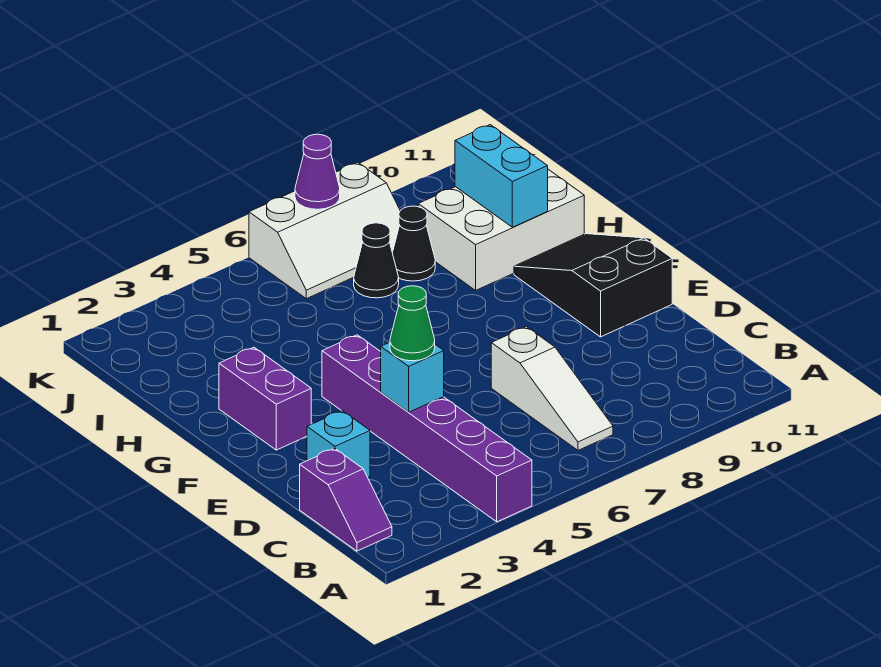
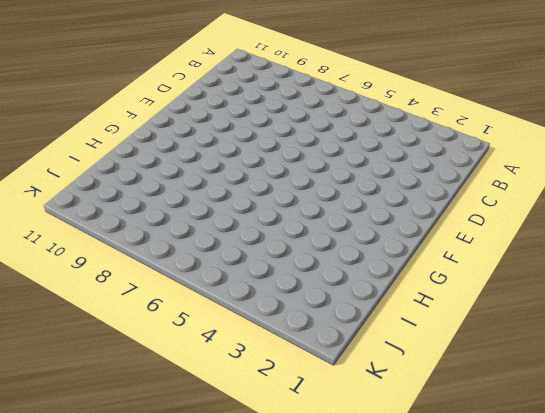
none -> purple brick A4:F4 level 1
none -> purple slope B1:C1 level 1 top C
none -> white slope B7:D7 level 1 top D

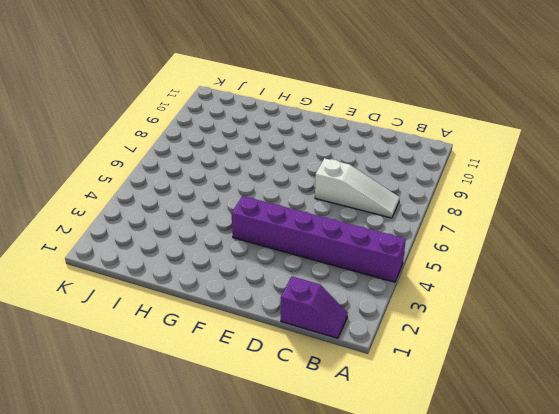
none -> cyan brick D2 level 1
none -> black slope E10:G11 level 1 top E
none -> purple brick F2:G2 level 1

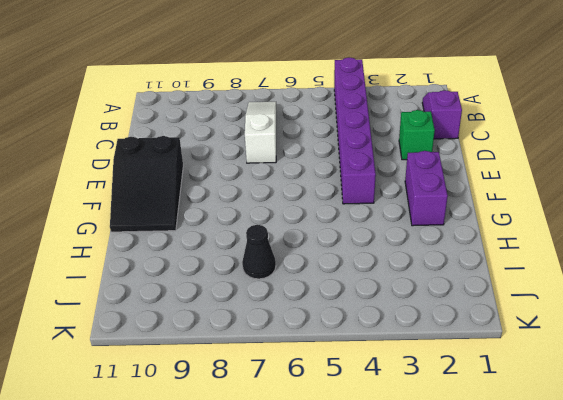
green brick D2 level 1 -> cyan brick D2 level 1
none -> white brick H9:I11 level 1
none -> black cone I8 level 1
none -> white slope J6:K8 level 1 top K

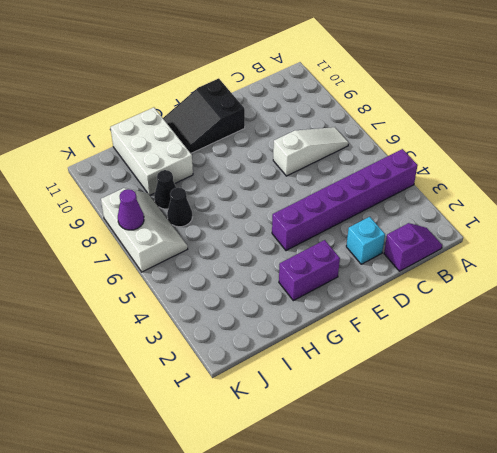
none -> cyan brick D4 level 2
none -> cyan brick H10:I10 level 2
none -> green cone D4 level 3

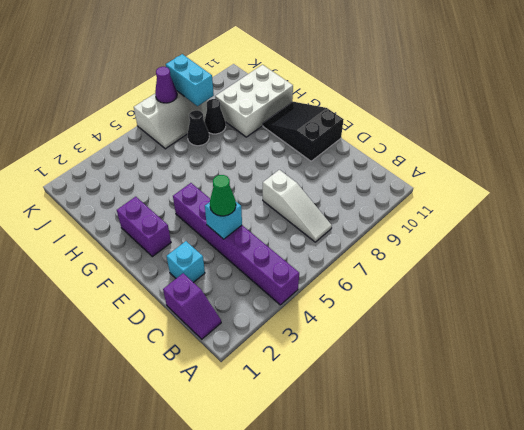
cyan brick J8:K8 level 2 -> cyan brick H10:I10 level 2

